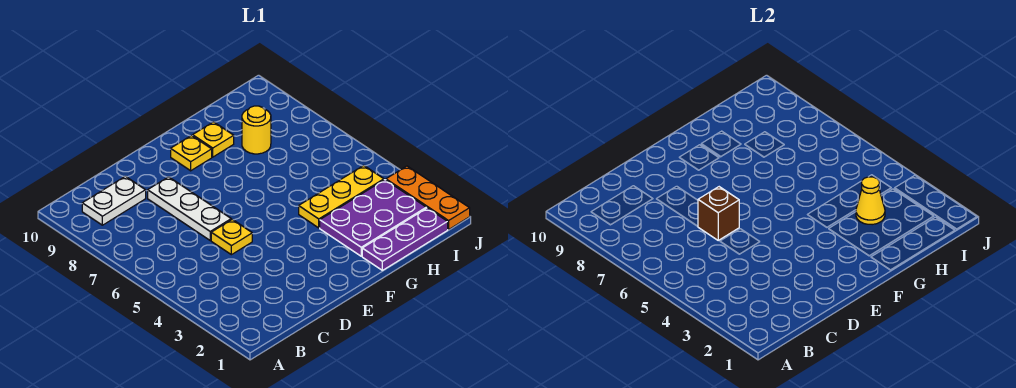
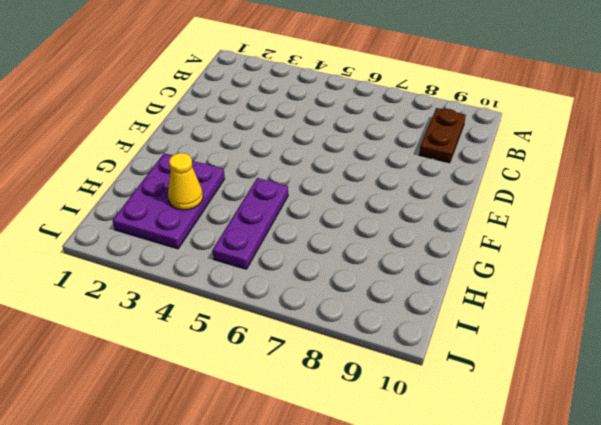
brown plate B9:C9 level 1 -> white plate B9:C9 level 1
purple plate G5:I5 level 1 -> purple plate G1:I1 level 1
none -> yellow plate D5 level 1
none -> white plate D6:D8 level 1
none -> yellow plate F9 level 1

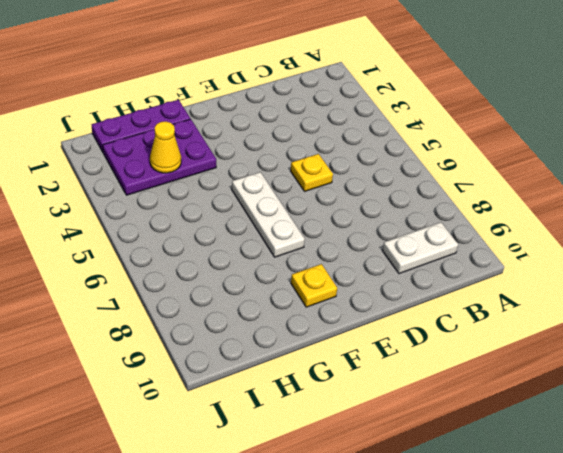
white plate F5:F7 level 1 -> white plate D6:D8 level 1
none -> yellow plate G4:I4 level 1
none -> yellow plate G9 level 1
none -> yellow round brick H8 level 1

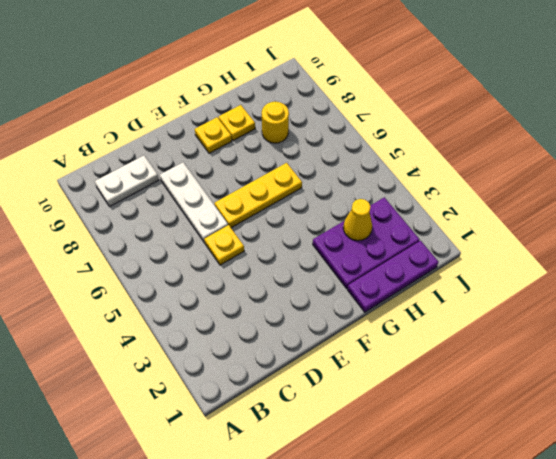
yellow plate E6:G6 level 1 -> yellow plate G4:I4 level 1
none -> orange plate J1:J3 level 1
none -> brown brick D6 level 2

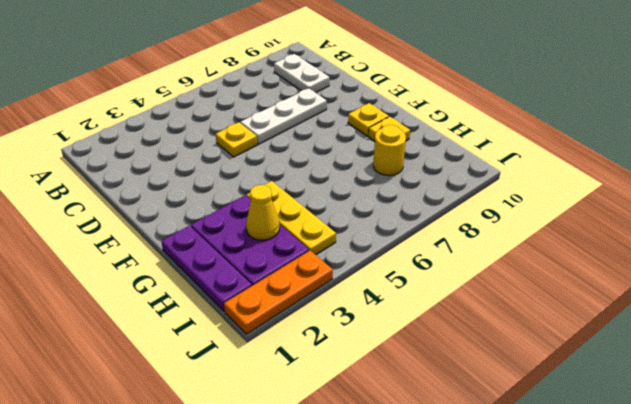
none -> brown brick D6 level 2

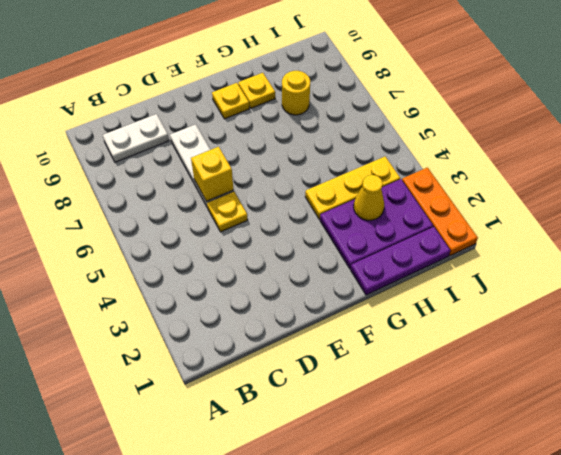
yellow brick D6 level 2 -> brown brick D6 level 2

